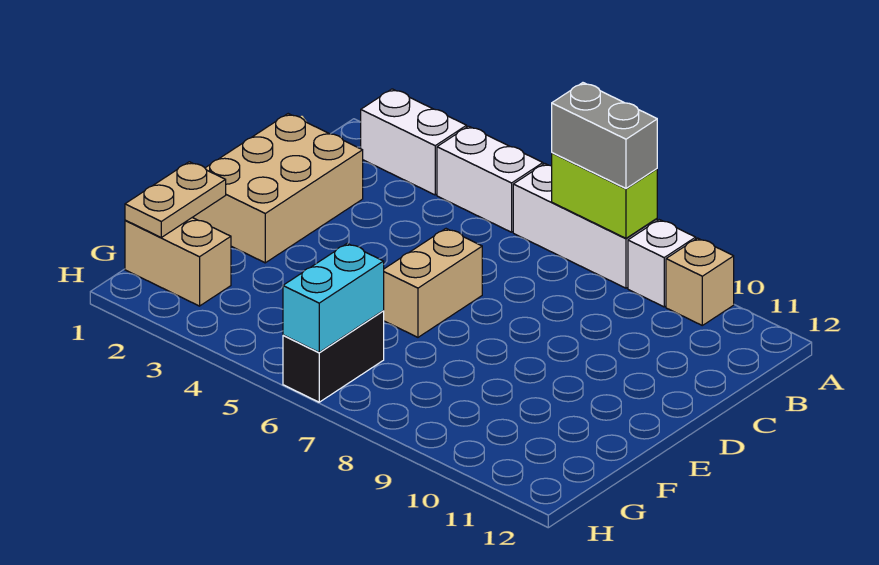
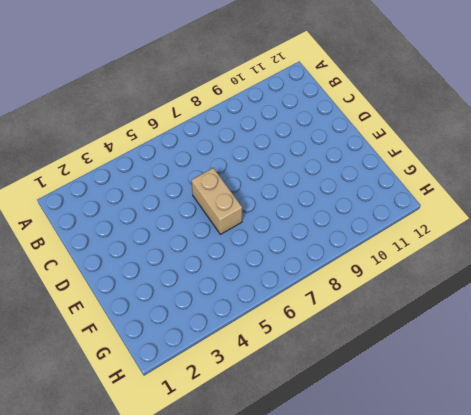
none -> white brick A2:A3 level 1
none -> white brick A4:A5 level 1
none -> white brick A6:A8 level 1

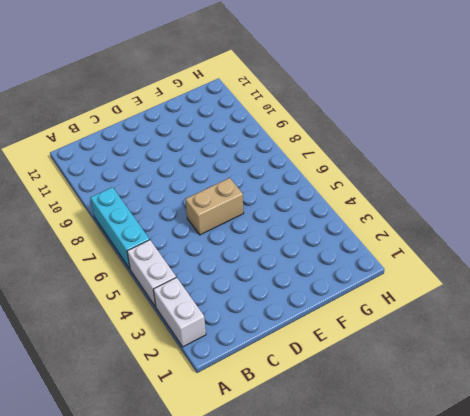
cyan brick A6:A8 level 1 -> white brick A6:A8 level 1
none -> white brick A9 level 1
none -> tan brick A10 level 1
none -> tan brick C1:E2 level 1

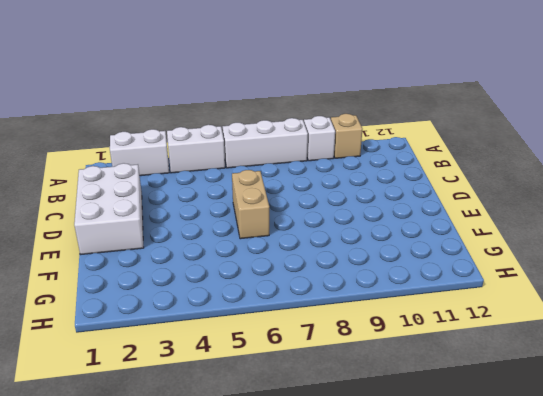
white brick C1:E2 level 1 -> tan brick C1:E2 level 1
none -> tan brick G1:G2 level 1
none -> black brick G6:H6 level 1
none -> lime brick A7:A8 level 2

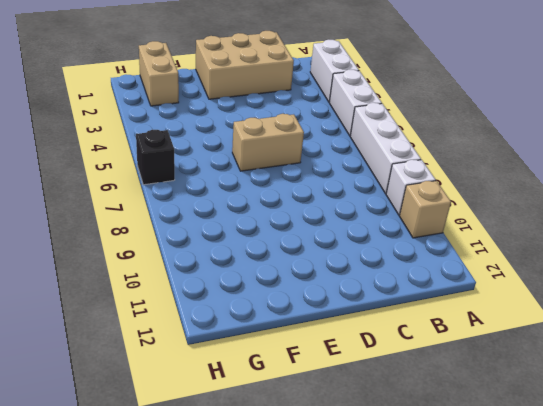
black brick H6 level 1 -> black brick G6:H6 level 1
none -> lime brick A7:A8 level 2
none -> tan plate F1:G1 level 2
none -> cyan brick G6:H6 level 2

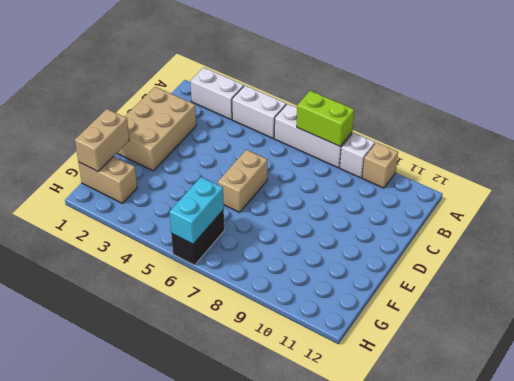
tan brick F1:G1 level 2 -> tan plate F1:G1 level 2
none -> grey brick A7:A8 level 3

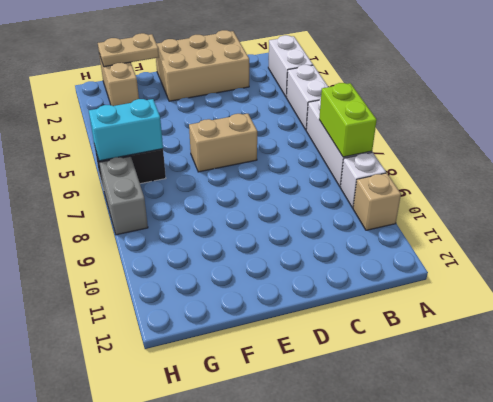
grey brick H7:H8 level 1 -> grey brick A7:A8 level 3

